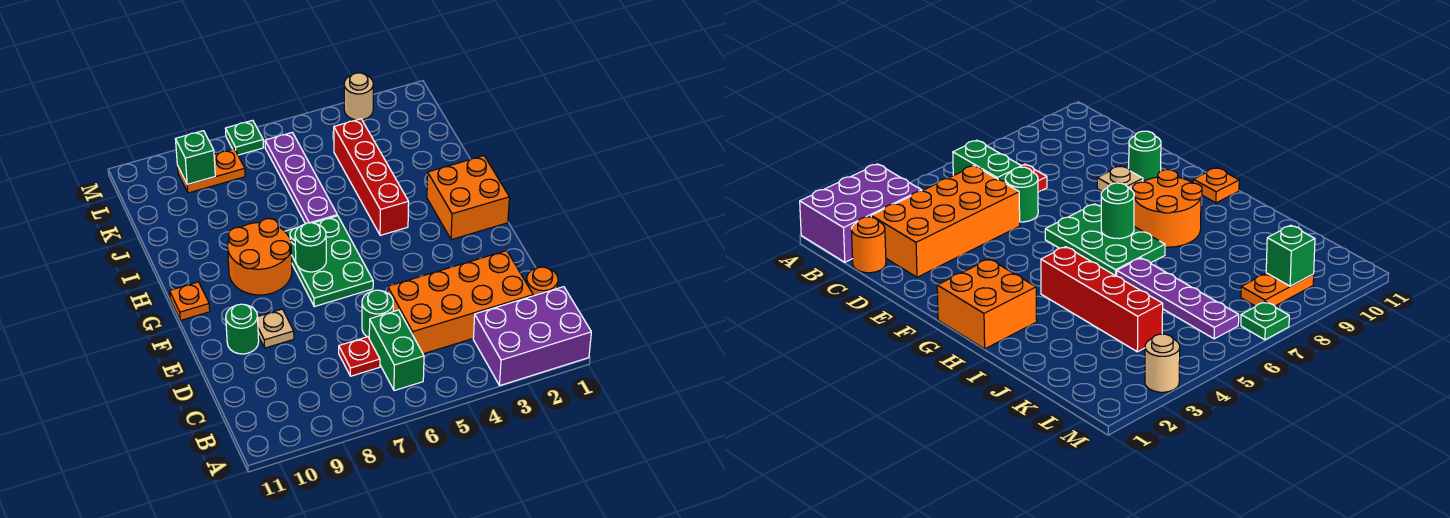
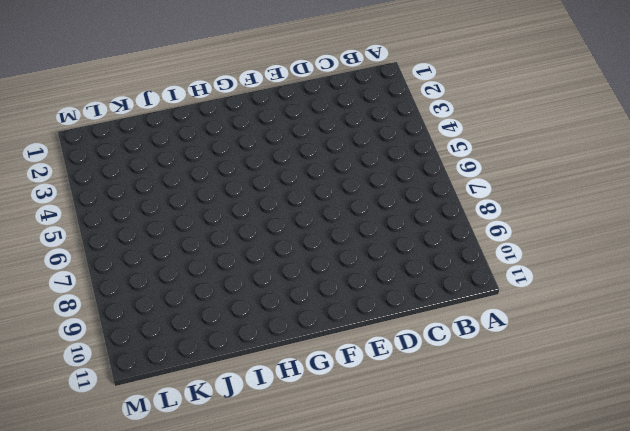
none -> purple brick A1:B3 level 1
none -> green brick B6:C6 level 1
none -> orange round brick C1 level 1

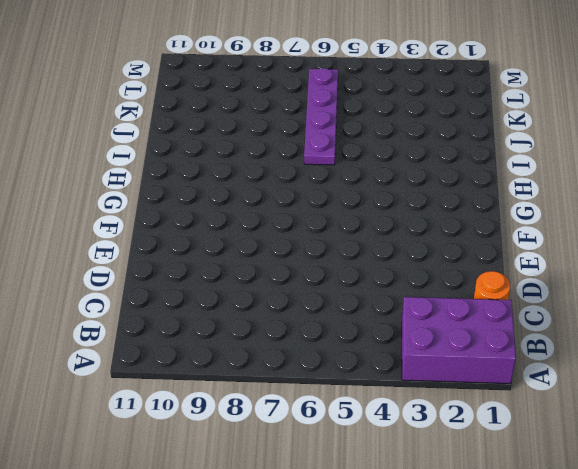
none -> green brick B6:C6 level 1
none -> orange brick C2:D5 level 1
none -> red plate C7 level 1

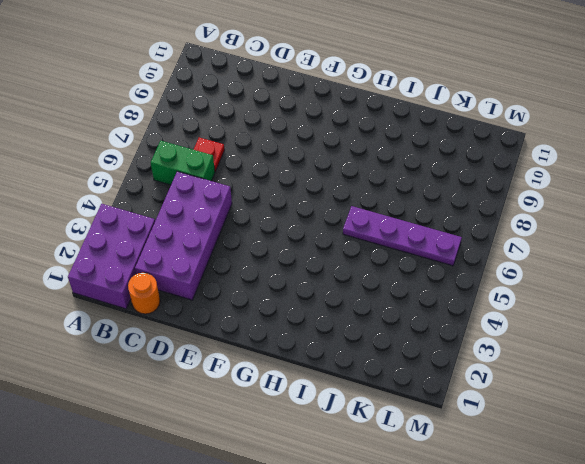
purple brick C2:D5 level 1 -> orange brick C2:D5 level 1
none -> green round brick D6 level 1
none -> tan plate E9 level 1
none -> green round brick E10 level 1

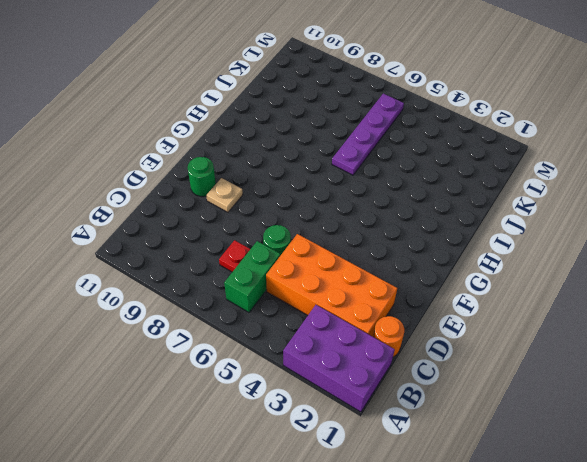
none -> green plate F6:H7 level 1
none -> orange brick G1:H2 level 1
none -> orange round brick G8:H9 level 1

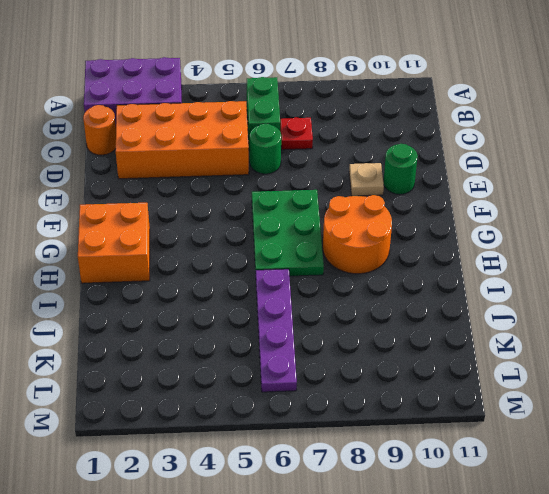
none -> orange plate G11 level 1
none -> red brick H4:K4 level 1
none -> orange plate L8:L9 level 1

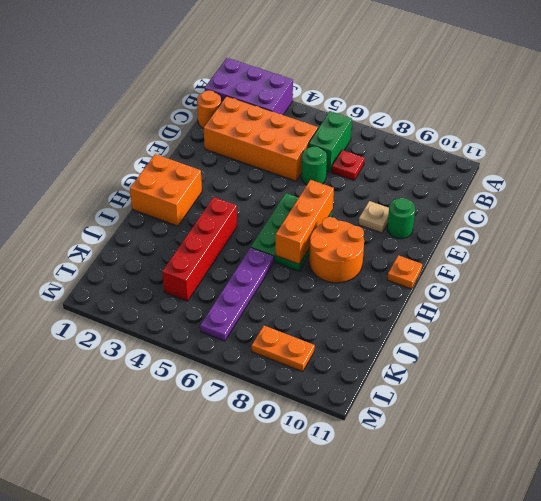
orange brick F7:H7 level 2 -> green round brick G7 level 2
none -> tan round brick M3 level 1
none -> green plate M7 level 1
none -> green brick L9 level 2

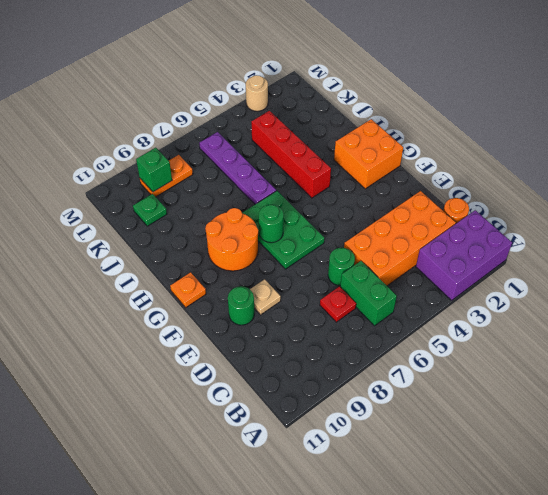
green plate K10 level 1 -> green plate M7 level 1

